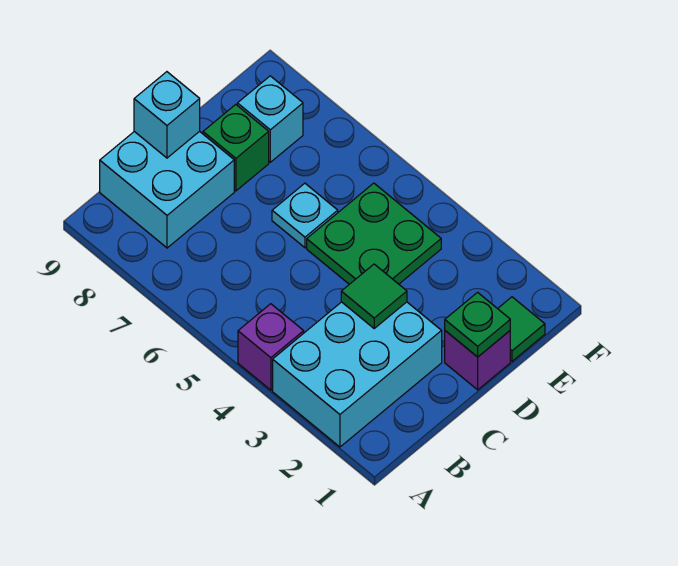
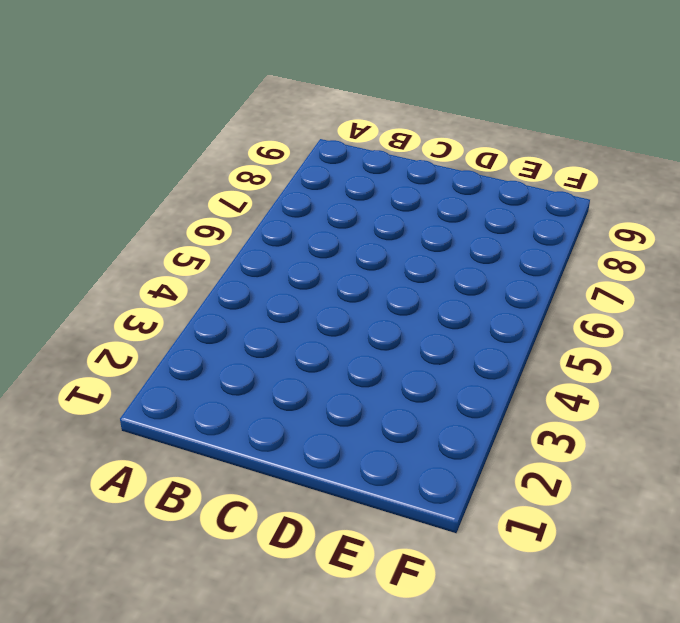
none -> cyan brick A2:C3 level 1
none -> purple brick A4 level 1
none -> cyan brick B8:C9 level 1

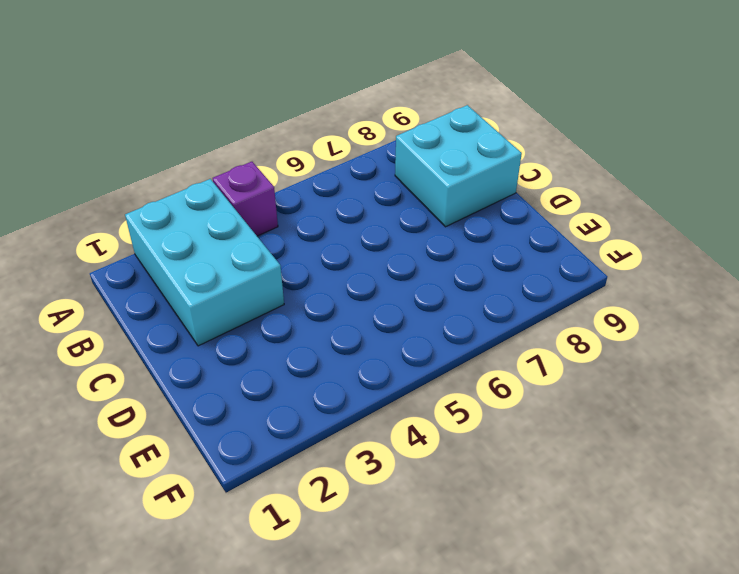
none -> purple brick D1 level 1
none -> green plate D4:E5 level 1
none -> cyan plate D6 level 1

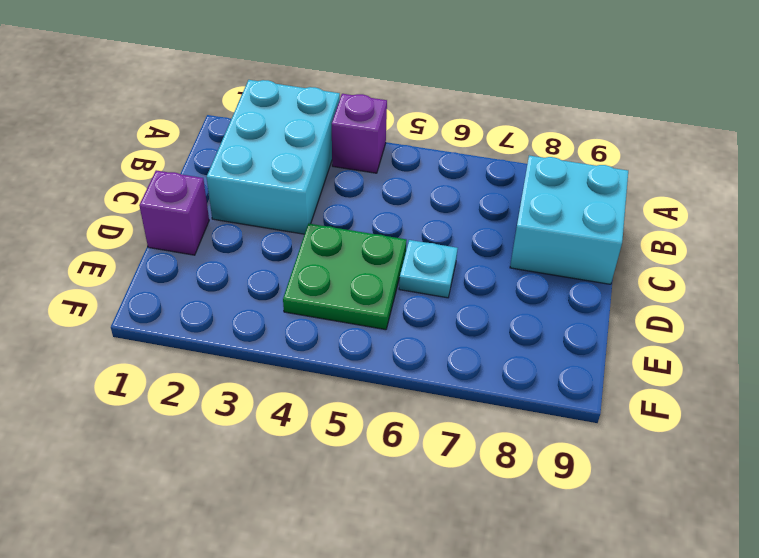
none -> green brick D8 level 1
none -> green tile E1 level 1
none -> cyan brick E8 level 1

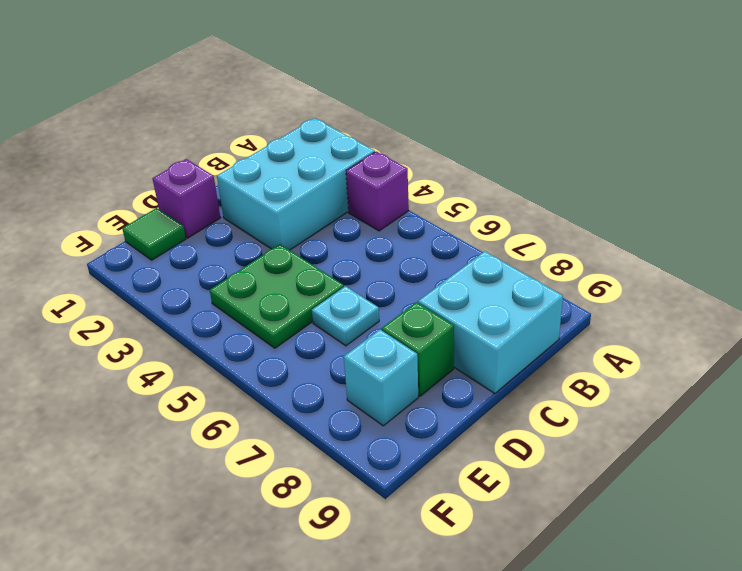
none -> green tile C3 level 2
none -> cyan brick C9 level 2
none -> green plate D1 level 2

